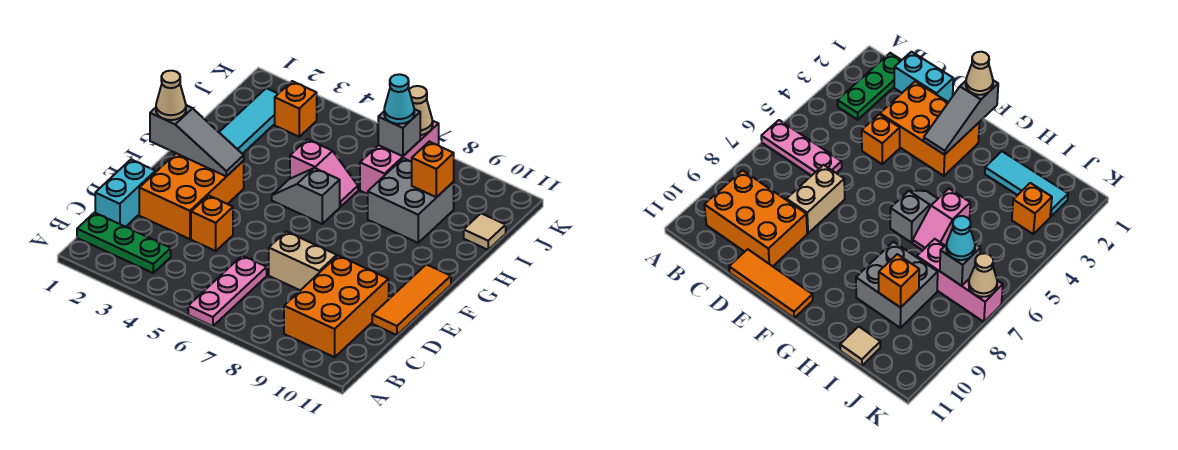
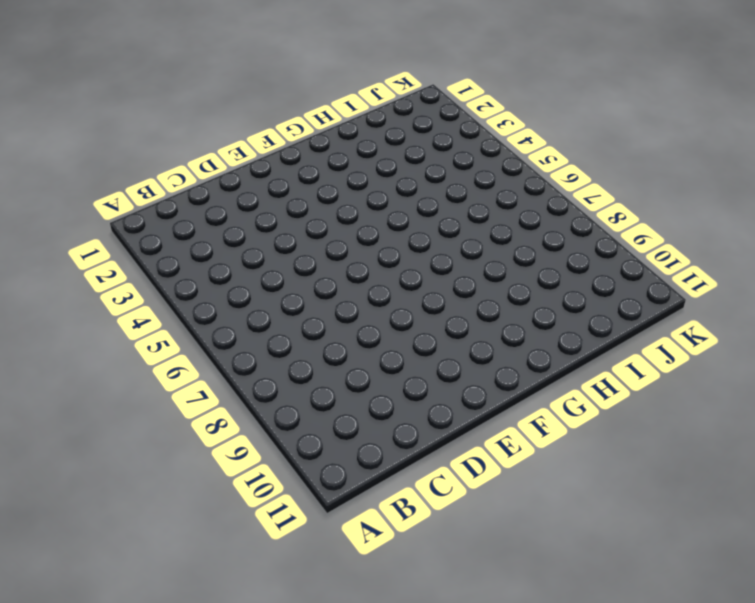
none -> pink plate A6:C6 level 1
none -> green plate B1:B3 level 1
none -> orange brick B9:D10 level 1

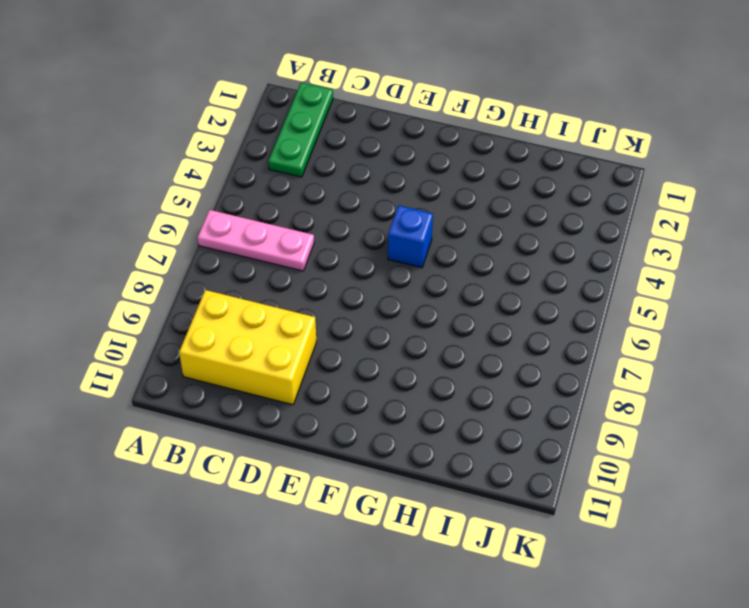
yellow brick B9:D10 level 1 -> orange brick B9:D10 level 1
blue brick F5 level 1 -> none
none -> cyan brick C1:D1 level 1
none -> orange brick D2:F3 level 1
none -> orange brick D4 level 1

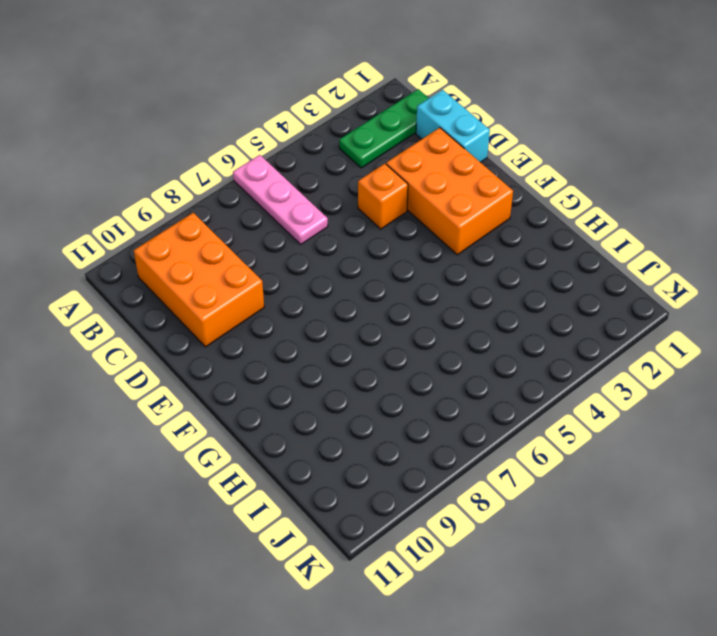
none -> tan brick D7:D8 level 1
none -> orange tile D11:F11 level 1
none -> grey slope G5:G6 level 1 top 6

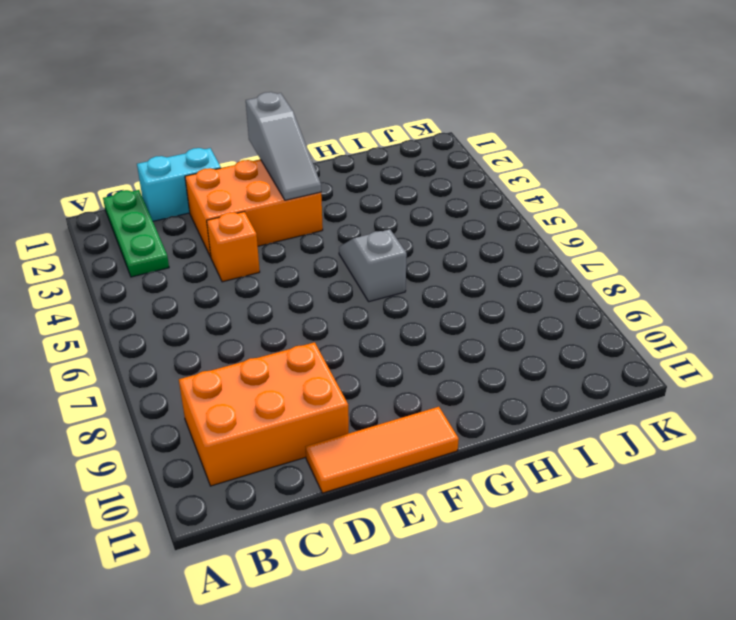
none -> pink plate A6:C6 level 1
none -> tan brick D7:D8 level 1
none -> cyan tile H2:J2 level 1

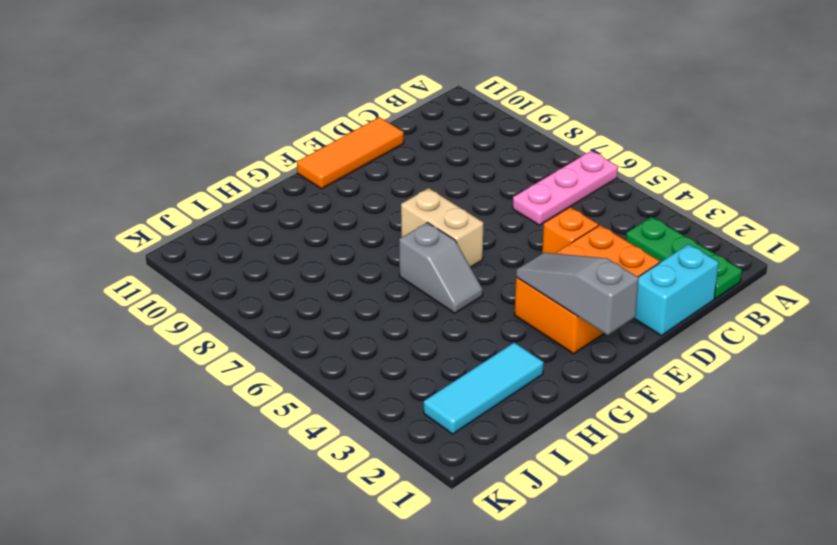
tan brick F6:F7 level 1 -> tan brick D7:D8 level 1
none -> orange brick B9:D10 level 1
none -> pink slope H5:H6 level 1 top 5
none -> grey brick H8:I9 level 1

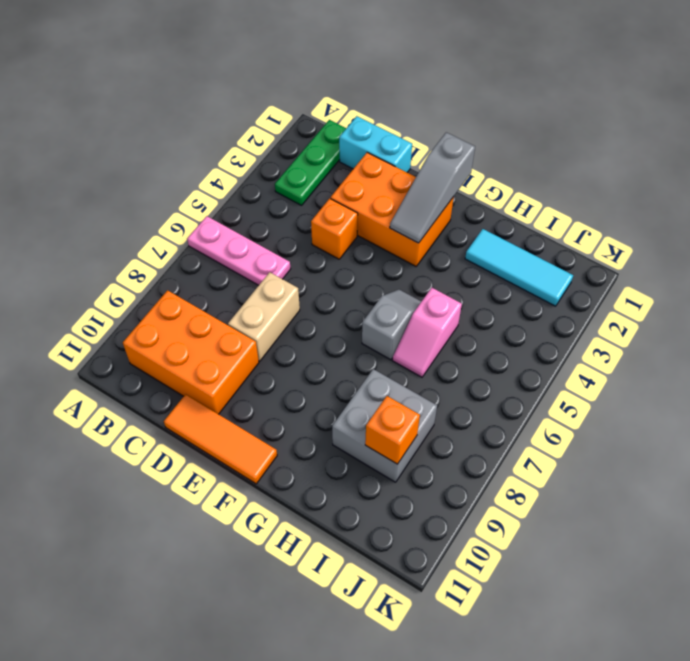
none -> pink brick I7:K7 level 1
none -> tan tile I11 level 1
none -> orange brick J3 level 1

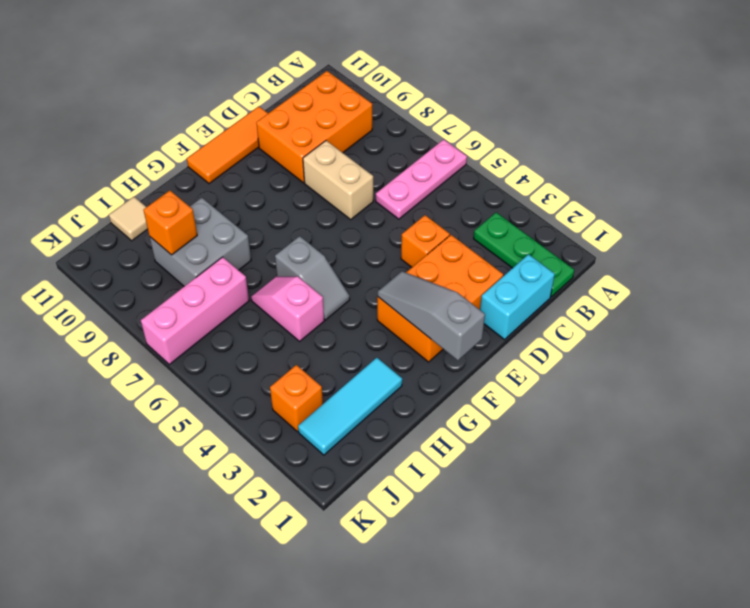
none -> grey brick J7 level 2
none -> tan cone K7 level 2
none -> tan cone F1 level 3

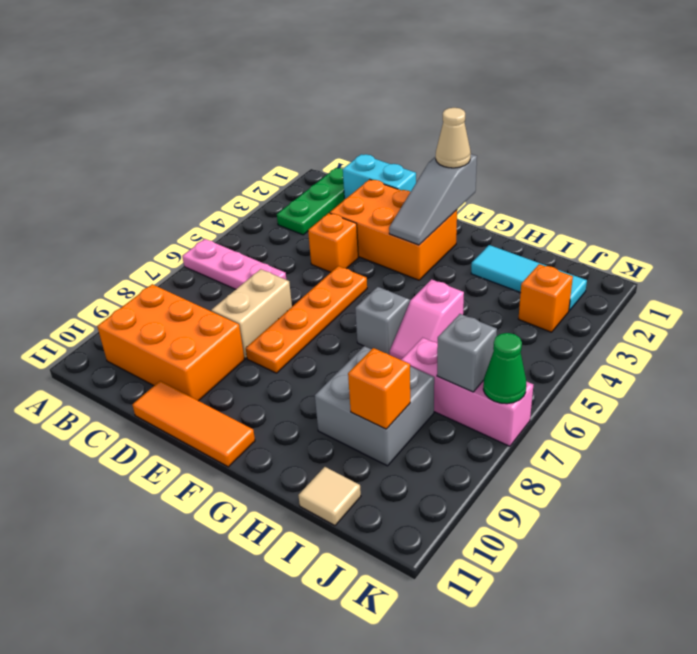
orange plate E5:E8 level 1 -> none
green cone K7 level 2 -> tan cone K7 level 2
none -> cyan cone J7 level 3

